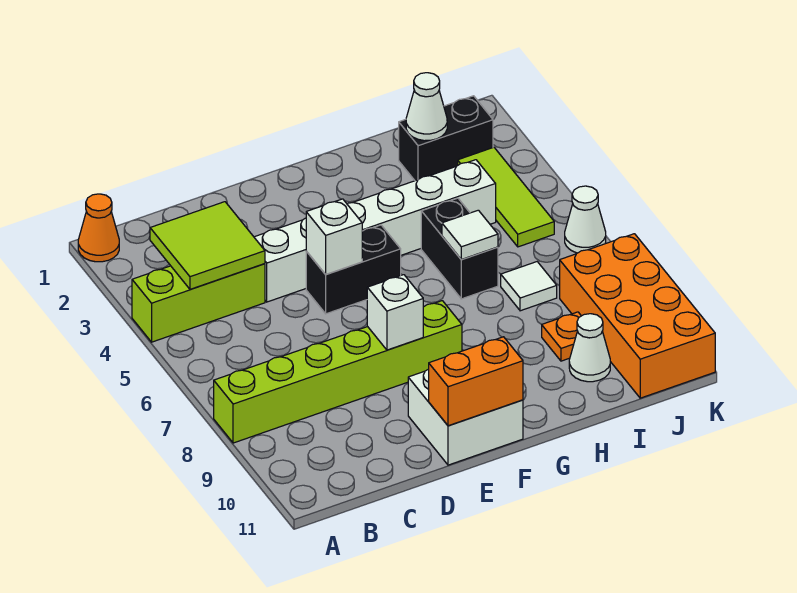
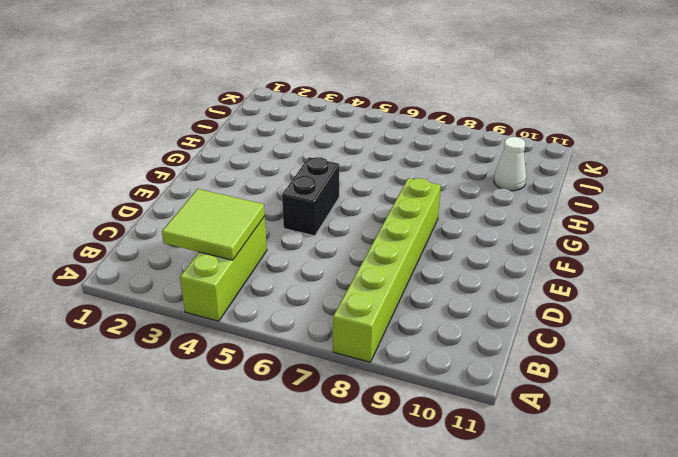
none -> orange cone A1 level 1
none -> white brick D4:I4 level 1
none -> white brick E10:F11 level 1

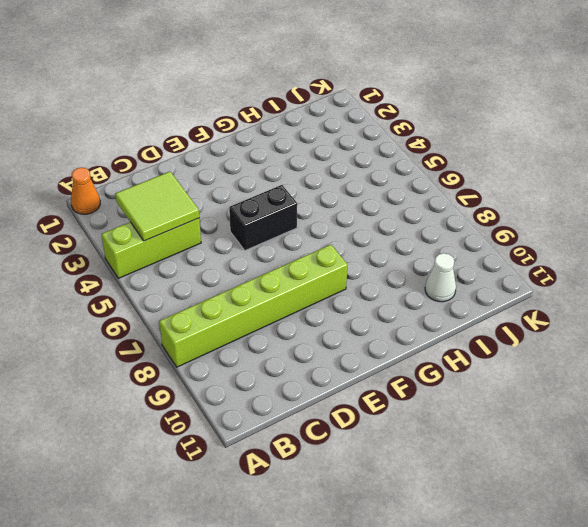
none -> white brick D4:I4 level 1
none -> white brick E10:F11 level 1
none -> black brick H5:H6 level 1

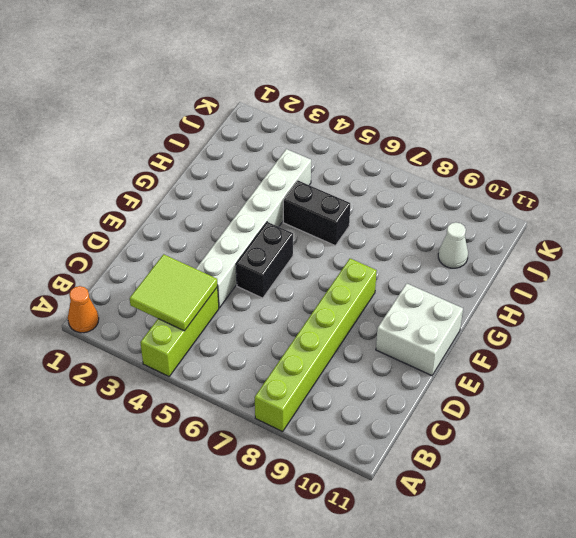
none -> black brick I2:J2 level 1
none -> white tile I7 level 1
none -> orange plate I9 level 1

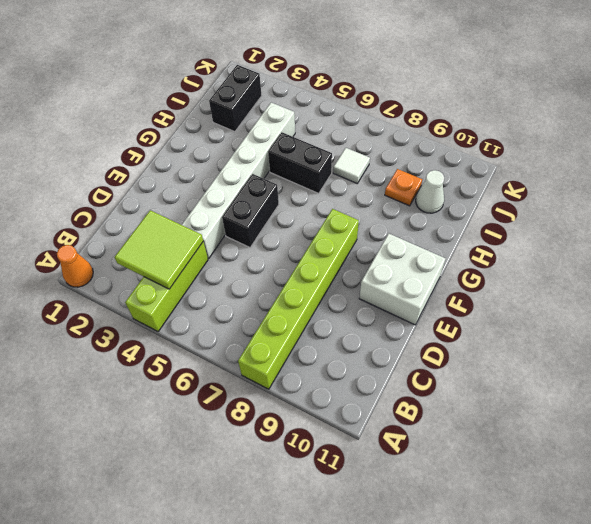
none -> lime tile J3:J5 level 1
none -> orange brick J8:K11 level 1
none -> white cone K6 level 1

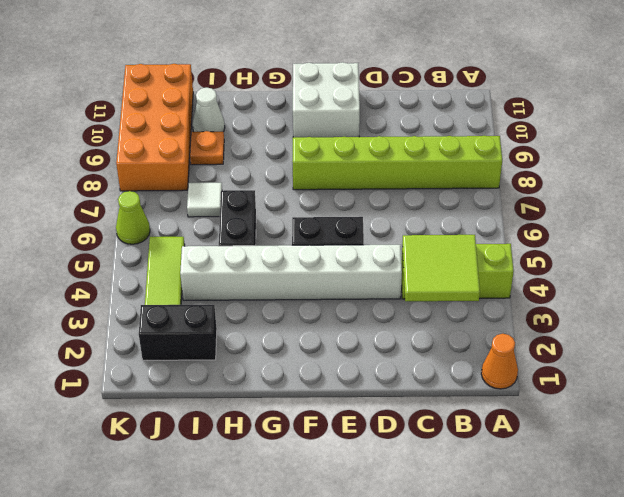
lime cone K6 level 1 -> white cone K6 level 1
none -> white brick E5 level 2
none -> white brick E8 level 2
none -> orange brick E11:F11 level 2

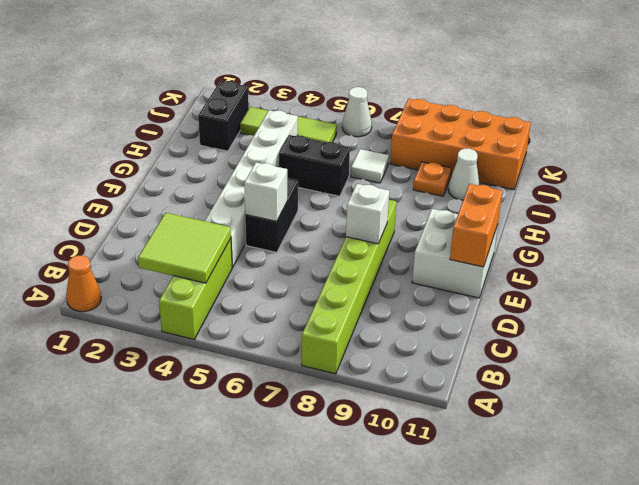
none -> white tile H6 level 2
none -> white cone I2 level 2

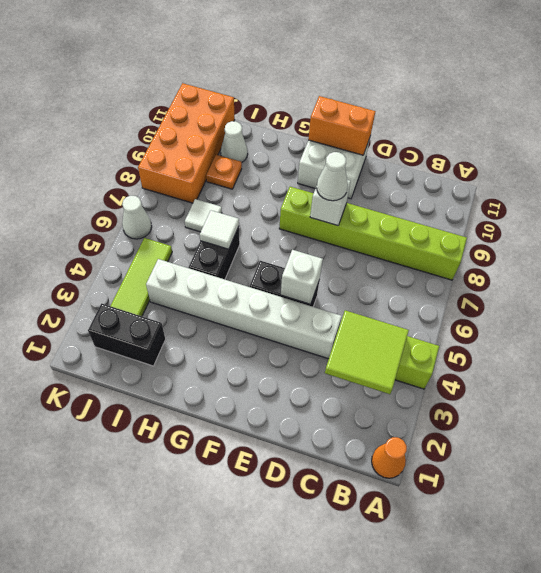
white cone E8 level 3 -> white cone I2 level 2

